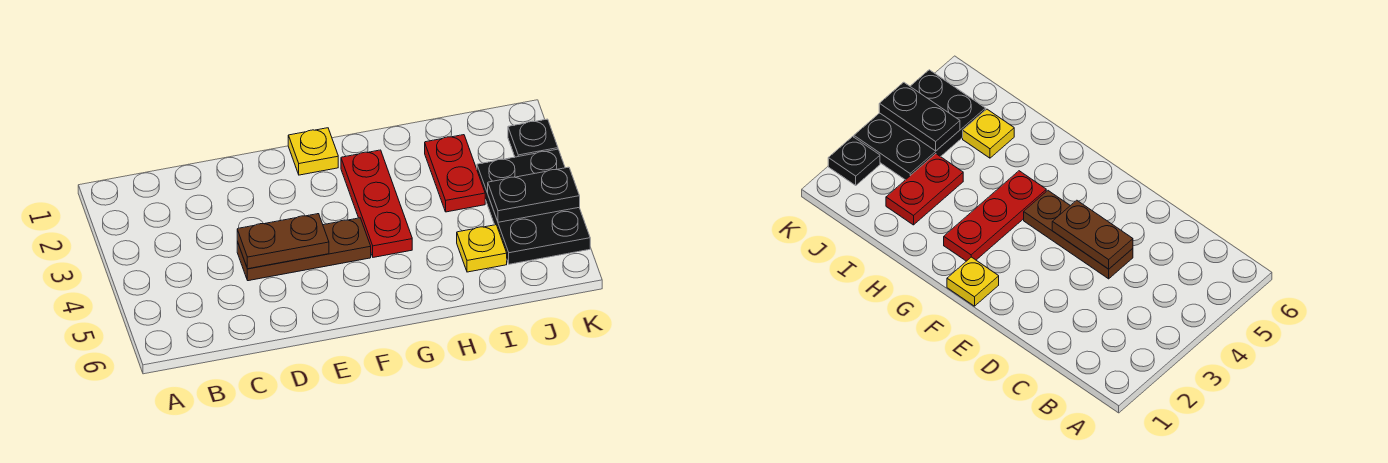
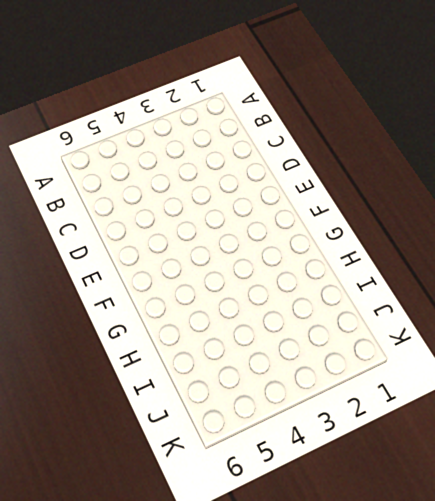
none -> brown plate D4:F4 level 1
none -> yellow plate F1 level 1

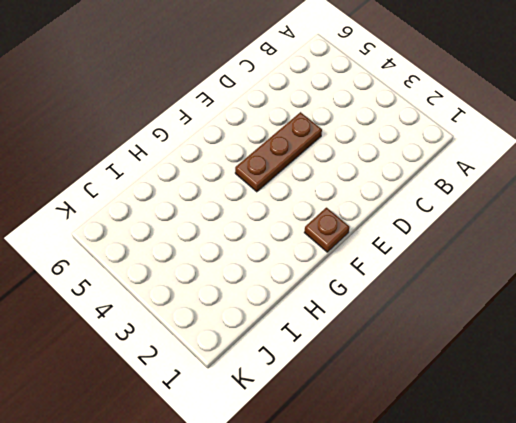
brown plate F1 level 1 -> yellow plate F1 level 1
none -> red plate G2:G4 level 1
none -> red plate I2:I3 level 1

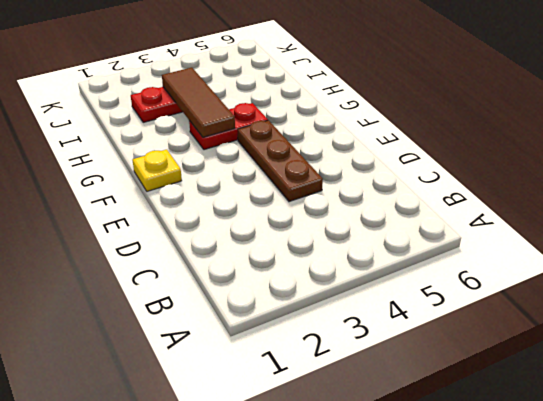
red plate G3:G4 level 1 -> red plate G2:G4 level 1
brown tile G3:I3 level 2 -> none
none -> yellow plate I5 level 1
none -> black plate J3:K5 level 1

